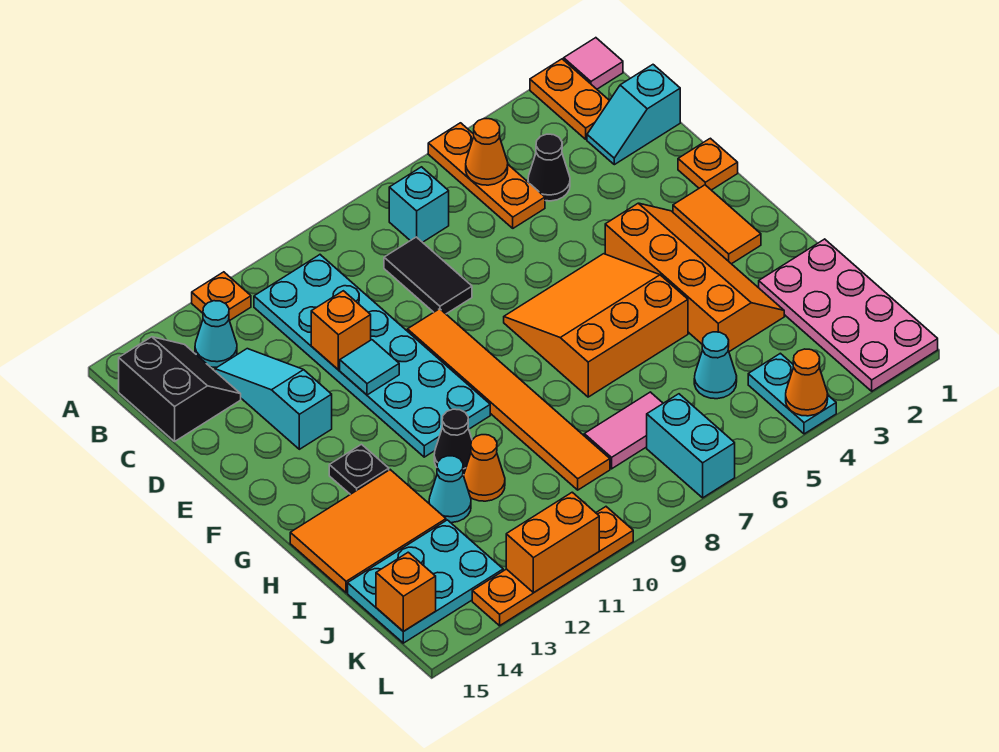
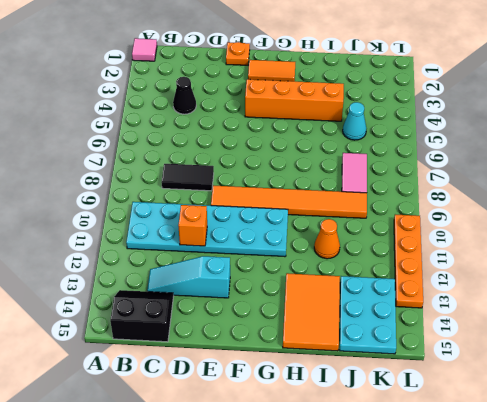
none -> orange plate A2:B2 level 1
none -> orange plate A5:C5 level 1
none -> orange plate A12 level 1
none -> cyan brick B7 level 1

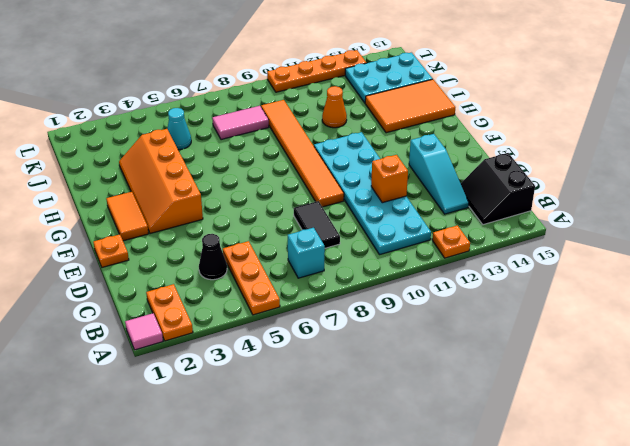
none -> cyan cone B13 level 1
none -> cyan slope C1:C2 level 1 top 1
none -> orange slope F5:H7 level 1 top H
none -> black plate G13 level 1

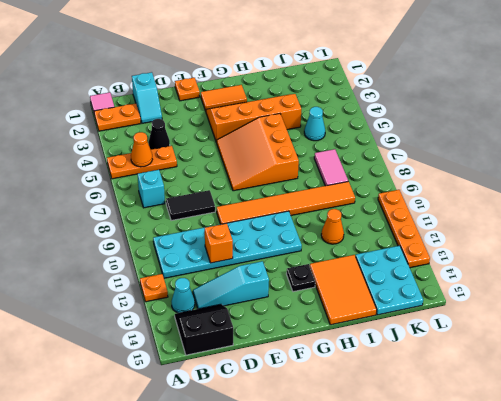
none -> black cone H11 level 1
none -> pink plate I1:L2 level 1
none -> cyan cone I12 level 1
none -> cyan plate K4:L4 level 1

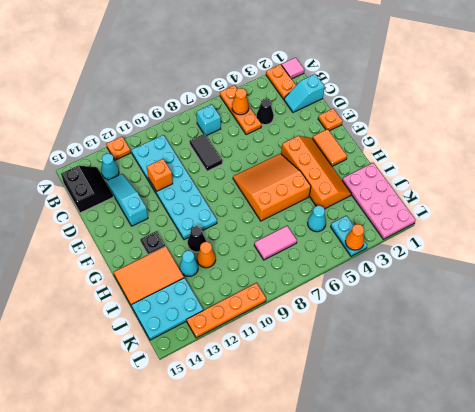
none -> orange tile E9:J9 level 1
none -> cyan brick K7:L7 level 1
none -> cyan tile E11 level 2
none -> orange brick K15 level 2

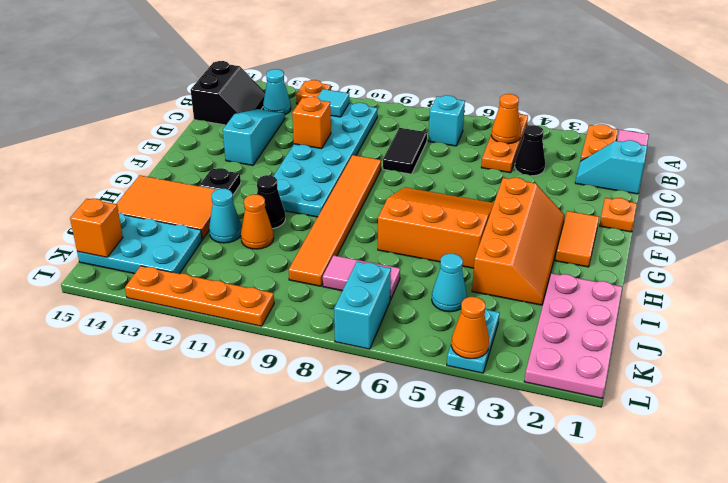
cyan tile B11 level 2 -> cyan tile E11 level 2
none -> orange brick L11:L12 level 2

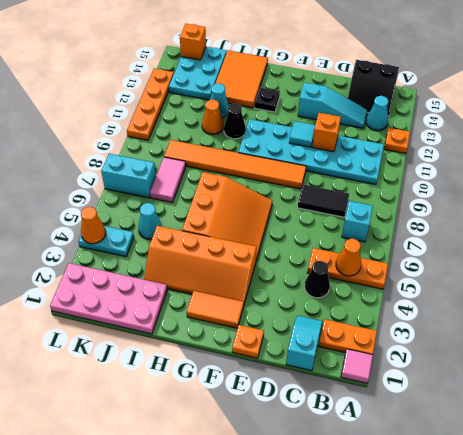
none -> orange brick L11:L12 level 2

